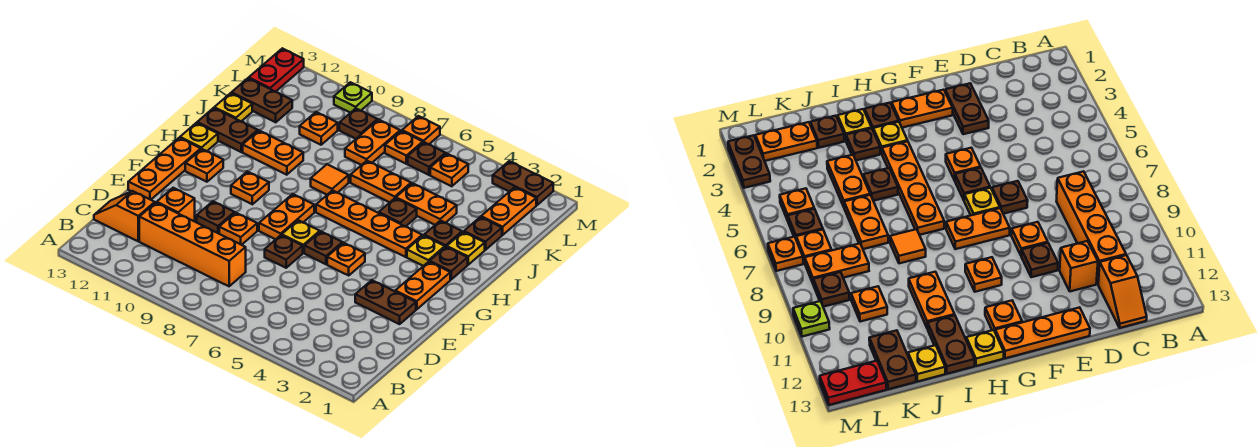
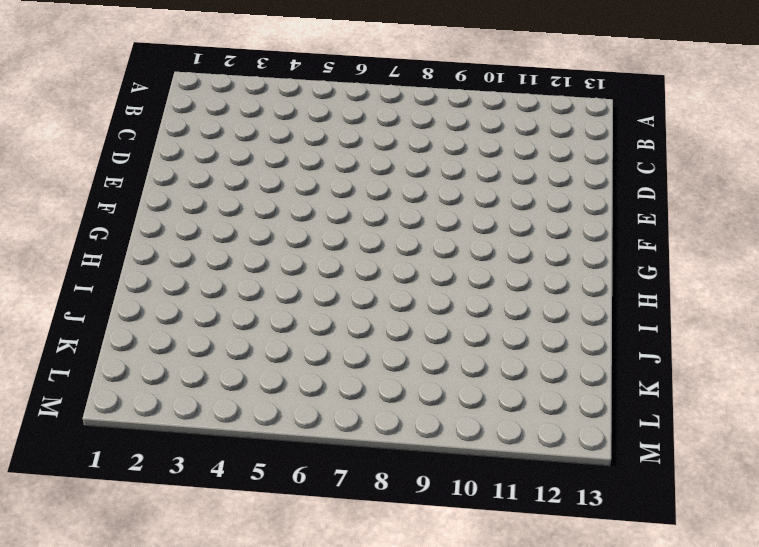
none -> orange brick C8:C11 level 1
none -> orange slope C12:C13 level 1 top 12
none -> orange brick D11 level 1
none -> brown plate E2:E3 level 1

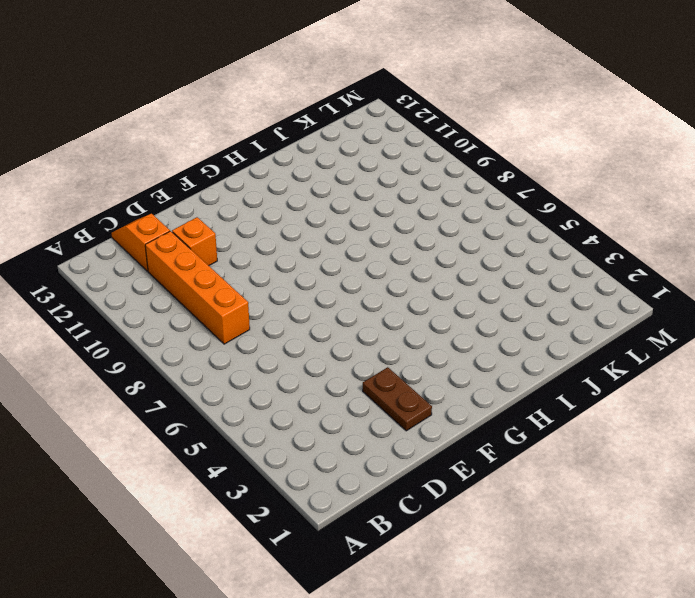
none -> brown plate E7 level 1
none -> orange plate E9 level 1
none -> brown plate E10 level 1
none -> orange plate E13:G13 level 1

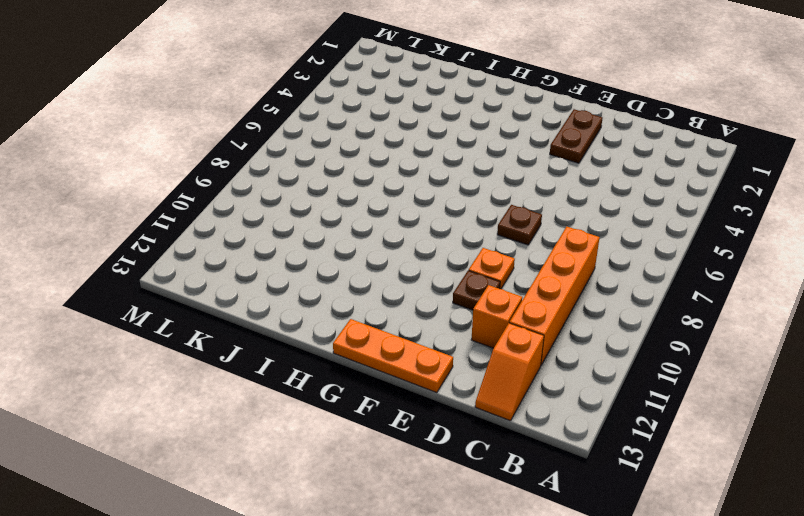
none -> orange plate F2:G2 level 1
none -> orange plate F5 level 1
none -> brown plate F6 level 1
none -> yellow plate F7 level 1

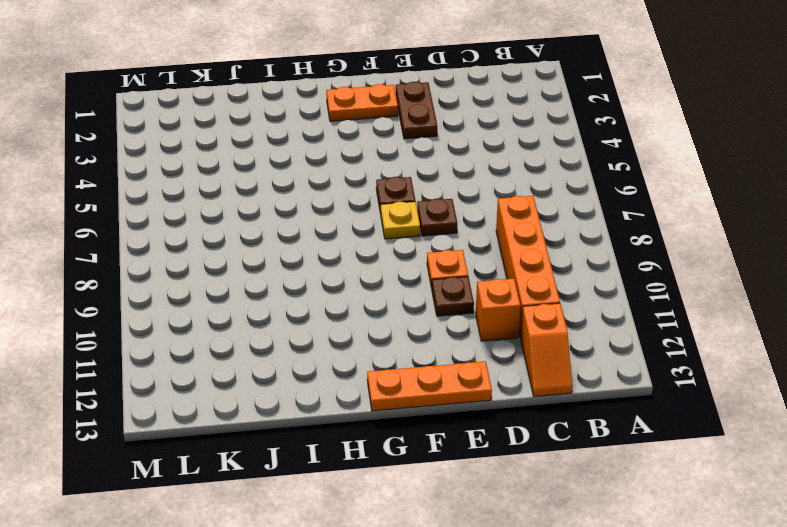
none -> orange plate F5 level 1
none -> orange plate F8:G8 level 1
none -> orange plate G10 level 1
none -> orange plate G12 level 1

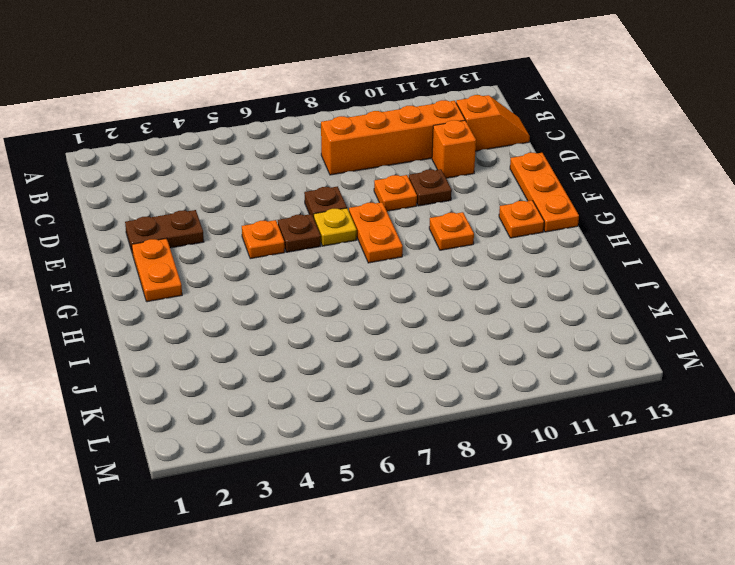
none -> brown plate H2 level 1
none -> yellow plate H3 level 1
none -> orange plate H4:H7 level 1
none -> yellow plate H13 level 1

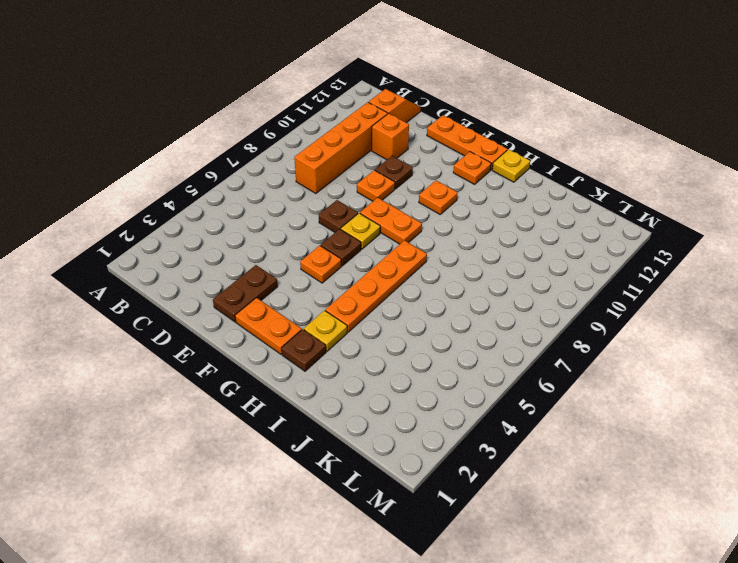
none -> yellow plate I2 level 1
none -> brown plate I3 level 1
none -> brown plate I5 level 1
none -> orange tile I8 level 1

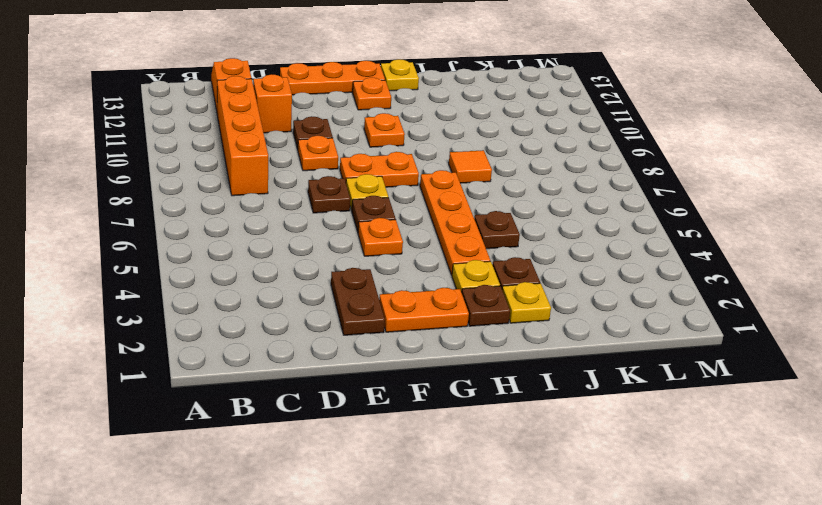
none -> orange plate I10:I11 level 1
none -> brown plate I12:I13 level 1
none -> brown plate J2 level 1
none -> orange plate J4:J5 level 1

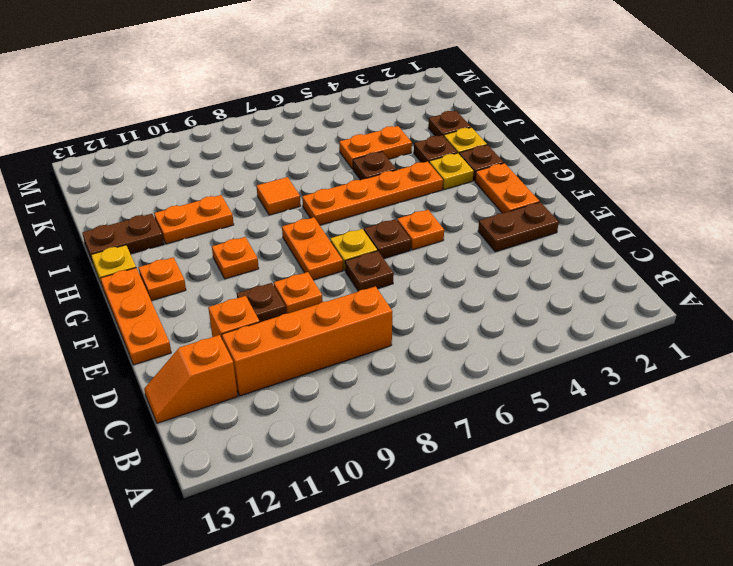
none -> orange plate J6:J7 level 1
none -> yellow plate J13 level 1
none -> orange plate K2:L2 level 1
none -> orange plate K8:L8 level 1

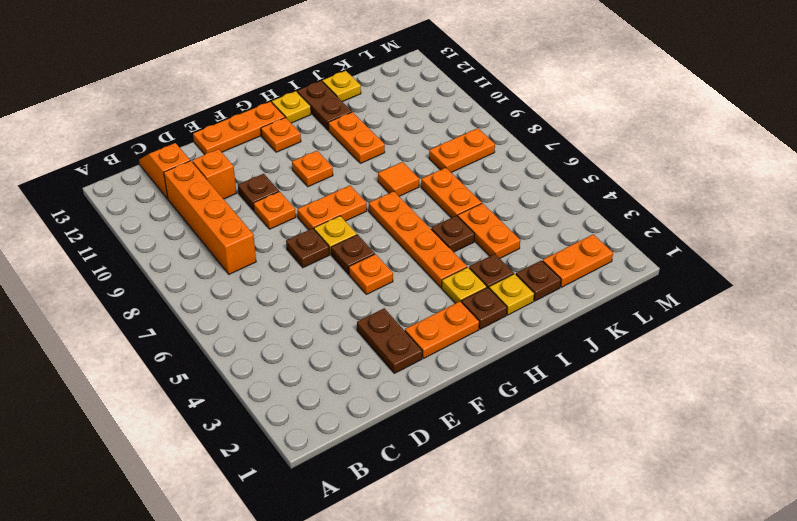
none -> orange plate K10 level 1
none -> brown plate K12:K13 level 1
none -> orange plate L5 level 1
none -> brown plate L6 level 1

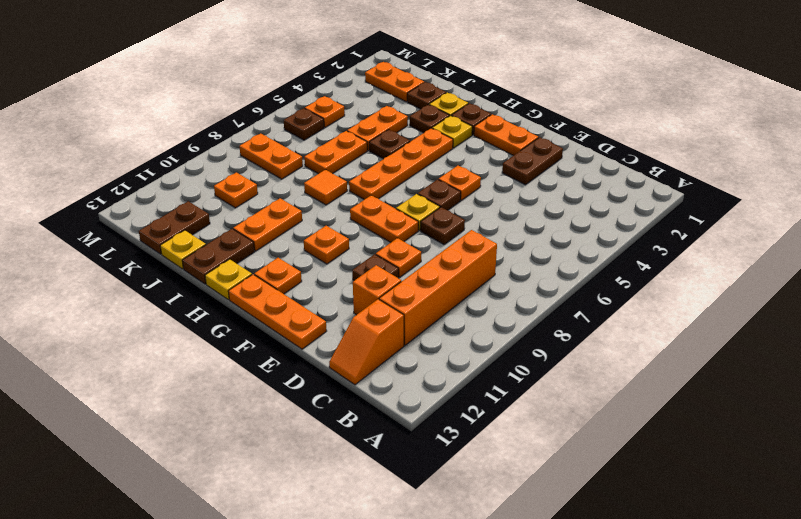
none -> orange plate L7 level 1
none -> brown plate L9 level 1
none -> red plate L13:M13 level 1
none -> brown plate M2:M3 level 1

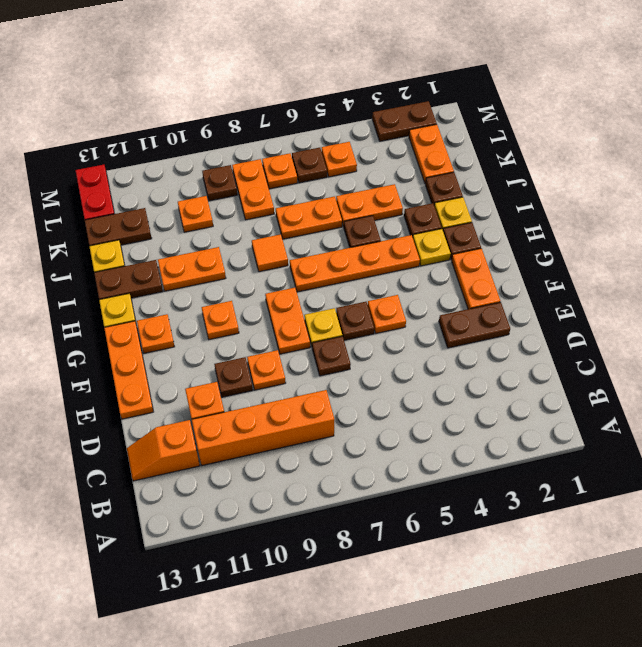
none -> orange plate M7 level 1
none -> lime plate M10 level 1

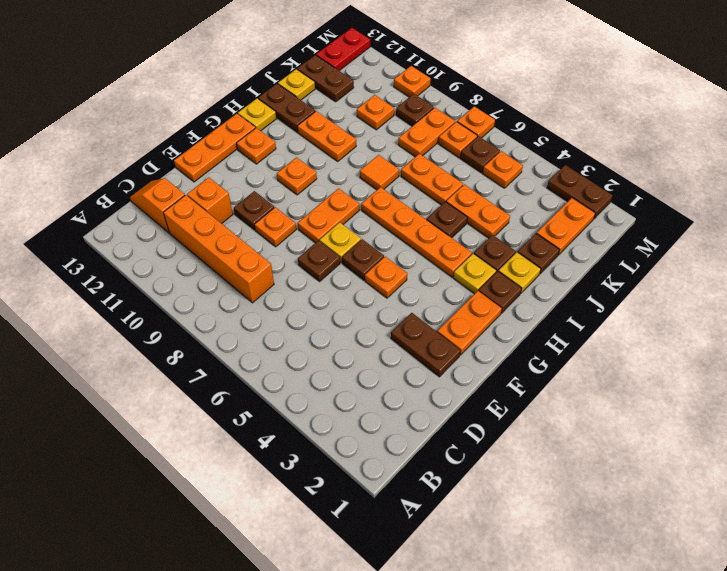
orange plate M10 level 1 -> lime plate M10 level 1

